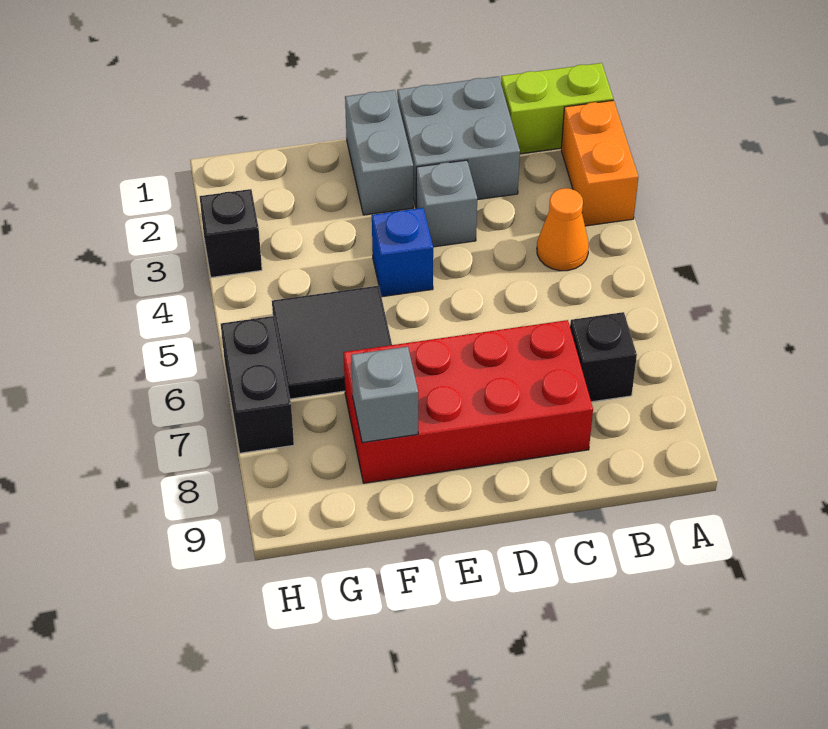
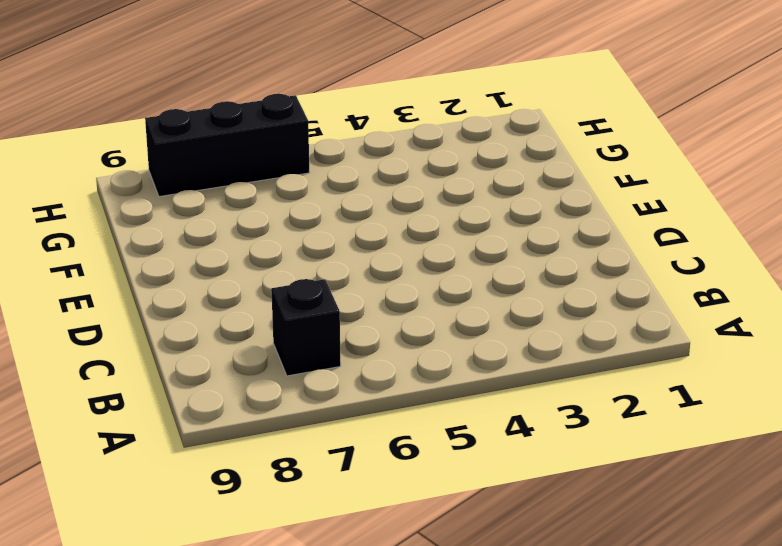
black brick H6:H8 level 1 -> black brick H6:H7 level 1
none -> lime brick A1:B1 level 1
none -> orange brick A2:A3 level 1
none -> orange cone B4 level 1

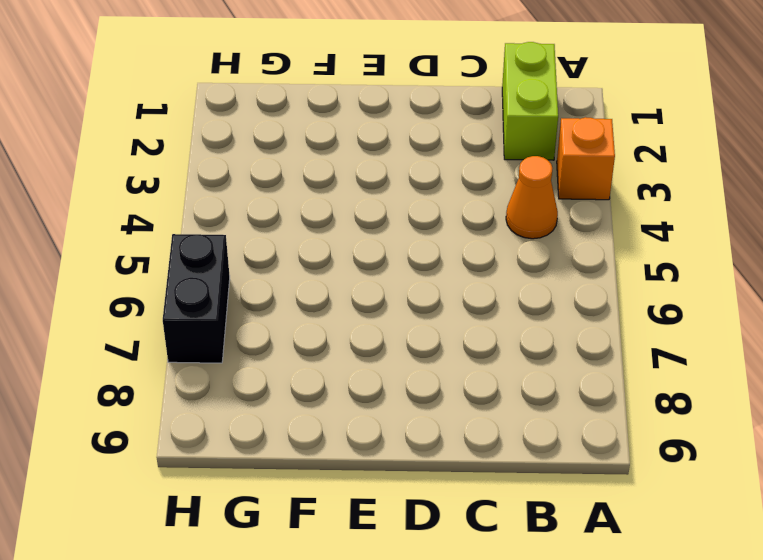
orange brick A3 level 1 -> orange brick A2:A3 level 1
lime brick B1:B2 level 1 -> lime brick A1:B1 level 1
none -> black brick B7 level 1
none -> grey brick C1:D2 level 1
none -> red brick C7:F8 level 1

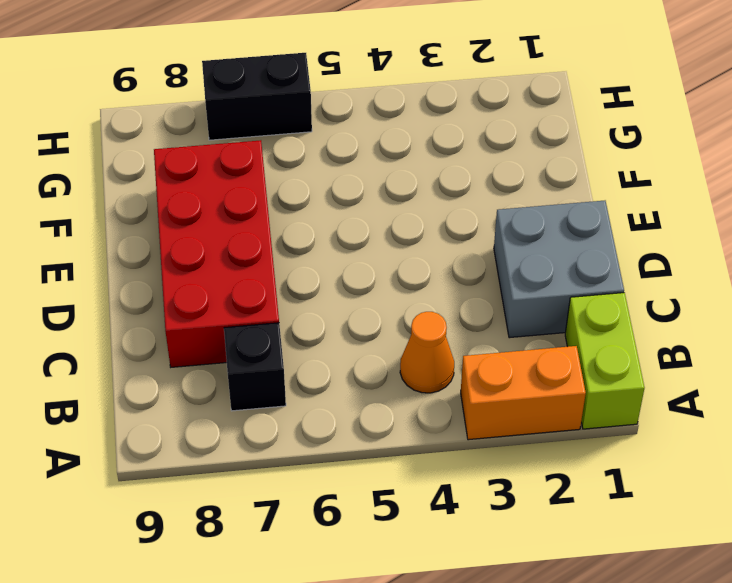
none -> grey brick D3 level 1
none -> grey brick E1:E2 level 1
none -> blue brick E4 level 1

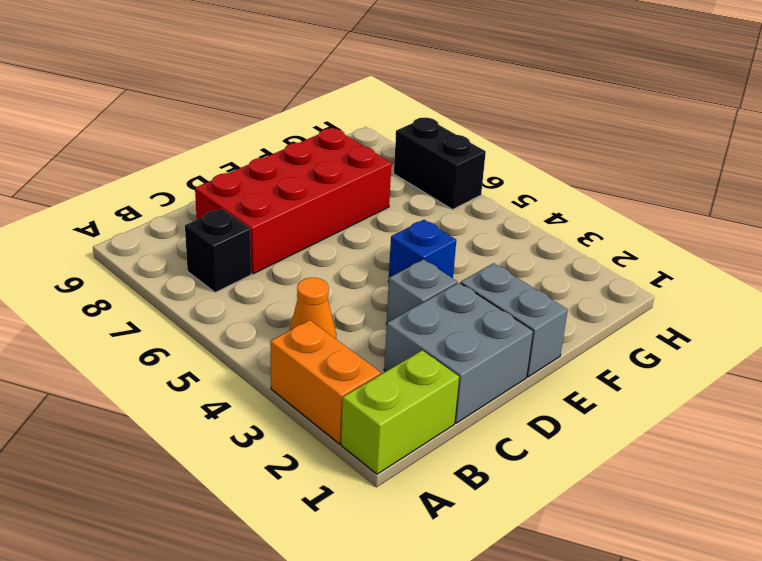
none -> black tile F5:G6 level 1
none -> black brick H3 level 1
none -> grey brick F8 level 2

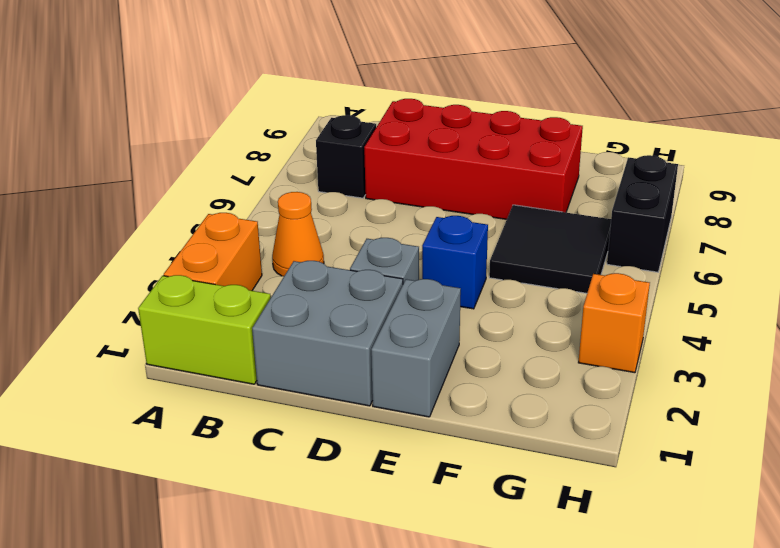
orange brick H3 level 1 -> black brick H3 level 1
none -> grey brick F8 level 2

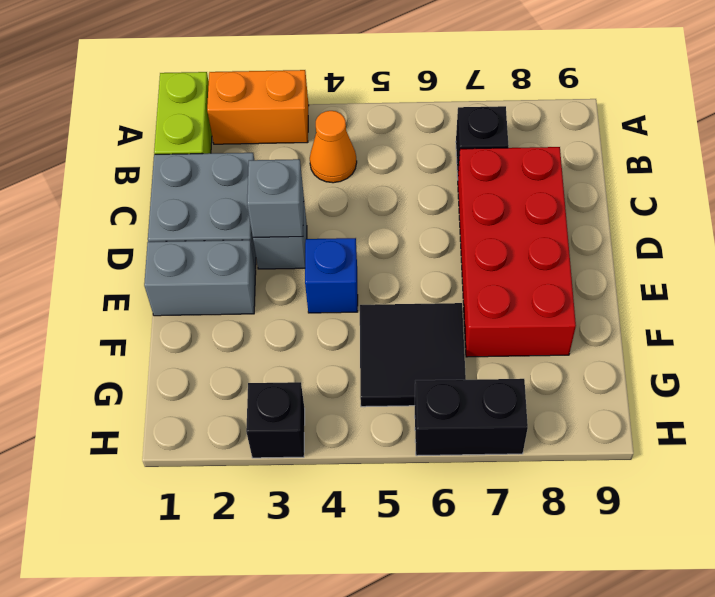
grey brick D3 level 2 -> grey brick F8 level 2

